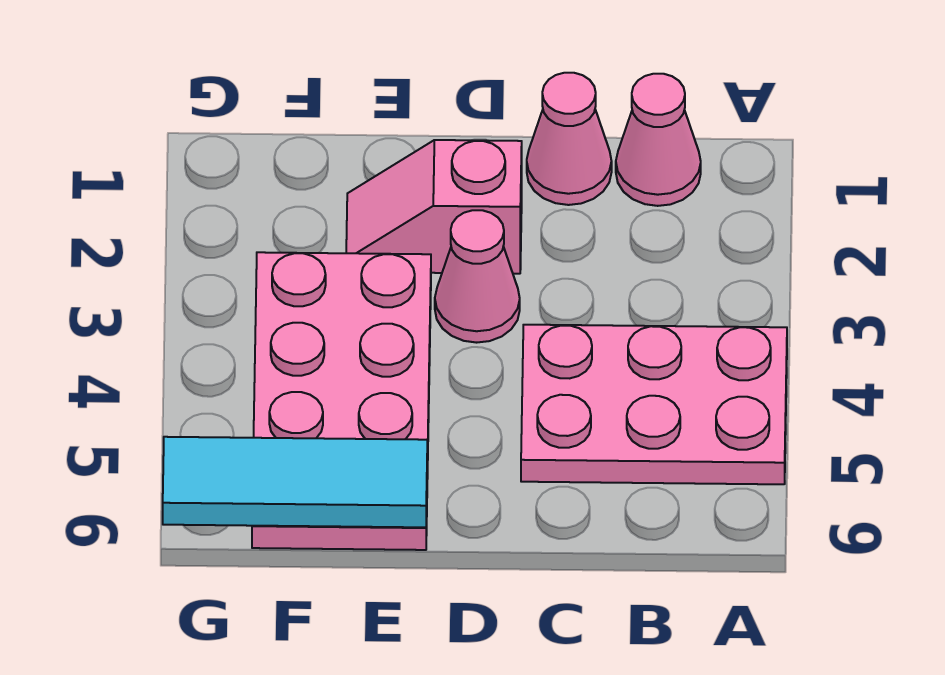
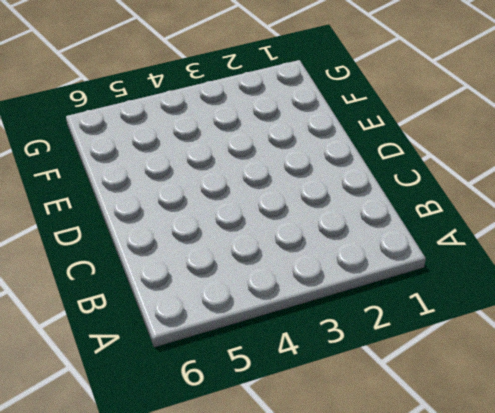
none -> pink plate A4:C5 level 1
none -> pink cone B1 level 1

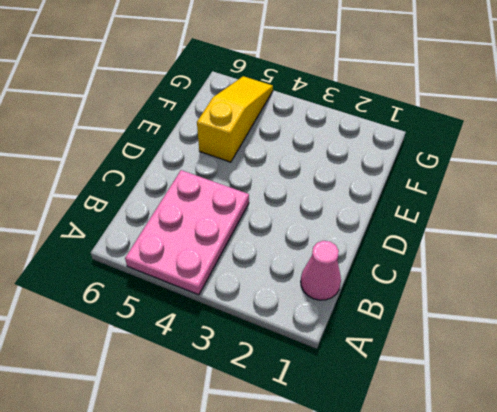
yellow slope E5:G5 level 1 top E -> pink plate E3:F6 level 1
none -> pink cone C1 level 1
none -> pink slope D2:E2 level 1 top D

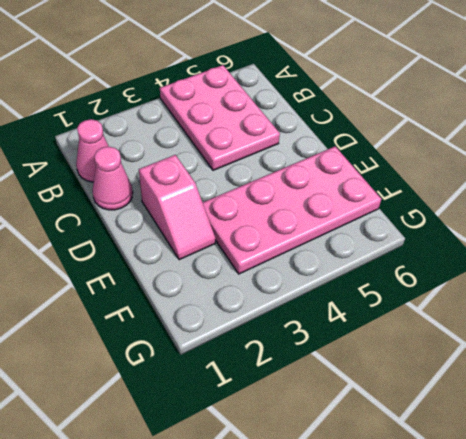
none -> pink cone D3 level 1
none -> cyan tile E6:G6 level 2

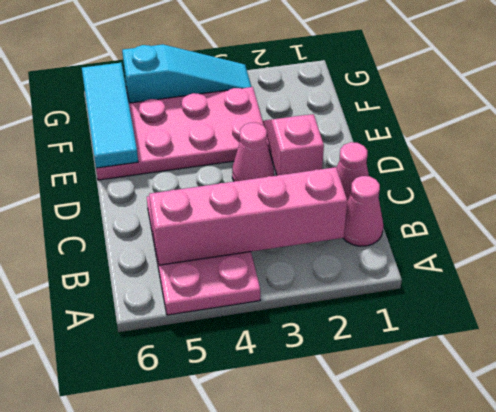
pink brick B2:B5 level 2 -> none
cyan slope G3:G5 level 1 top 5 -> none

